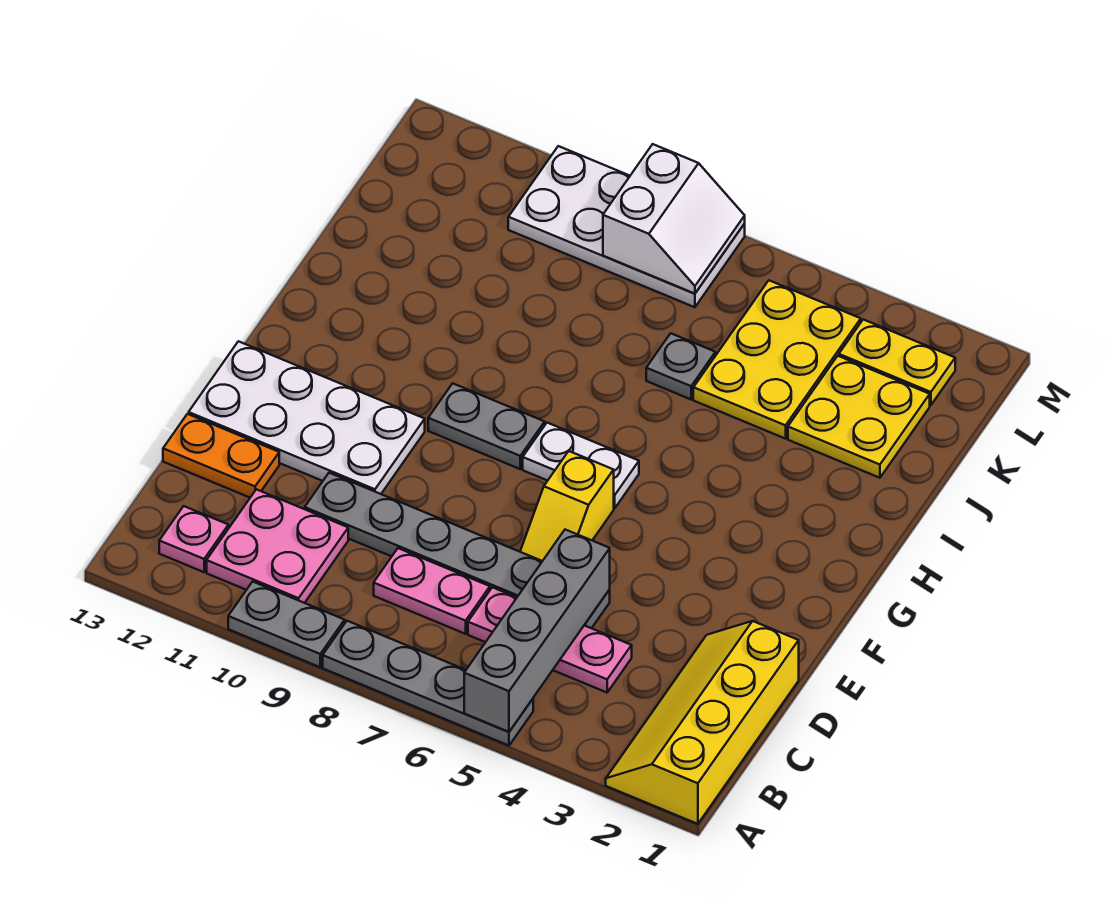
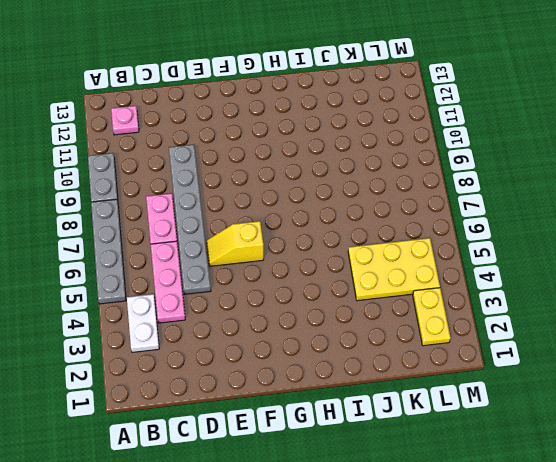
white plate B3:B4 level 1 -> white plate G6:G7 level 1
none -> yellow slope A1:D2 level 1 top 1
none -> pink plate B10:C11 level 1
none -> orange plate D12:D13 level 1

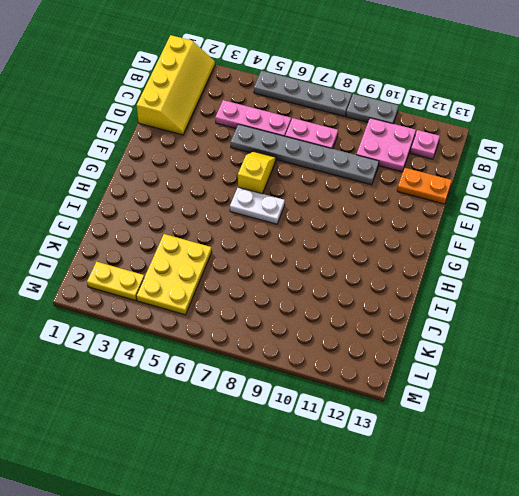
none -> white plate E10:F13 level 1
none -> grey plate G8:G9 level 1
none -> yellow plate J2:K3 level 1

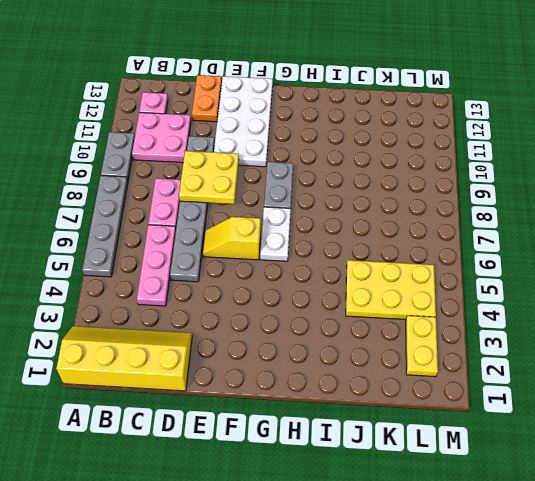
yellow plate D8:E9 level 2 -> yellow plate J2:K3 level 1
none -> grey plate J6 level 1
none -> white plate L7:M10 level 1
none -> grey brick A5:D5 level 2

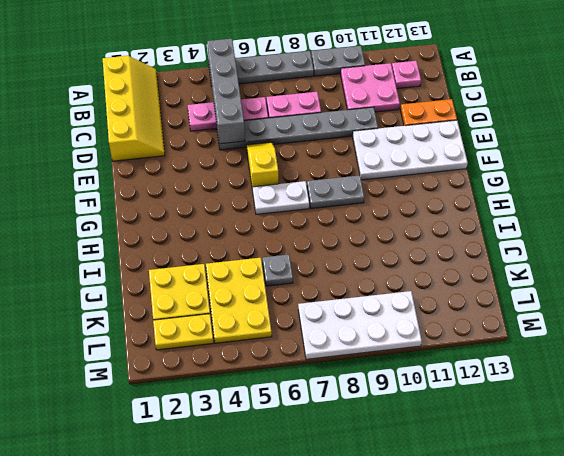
none -> white slope L7:M8 level 2 top 8

